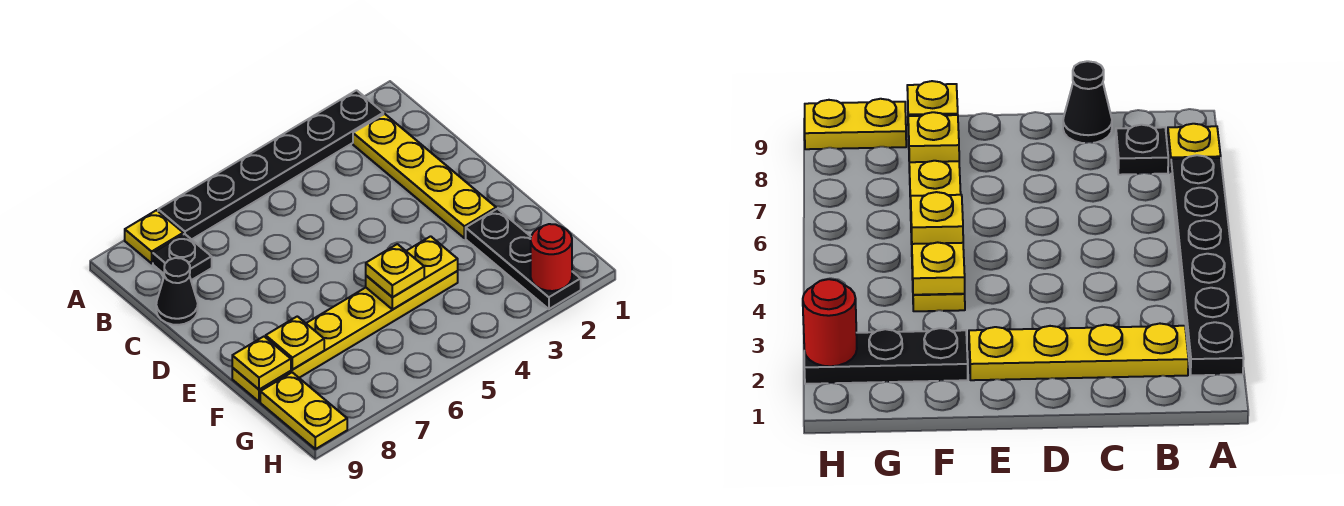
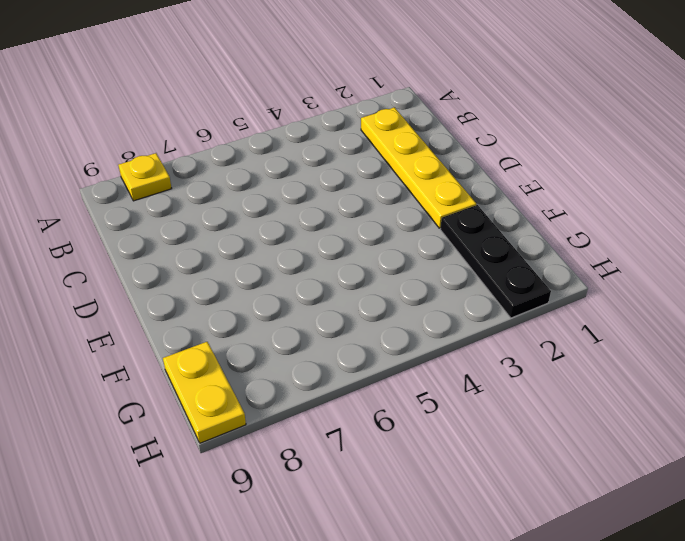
none -> black plate A2:A7 level 1
none -> black plate B8 level 1
none -> black cone C9 level 1

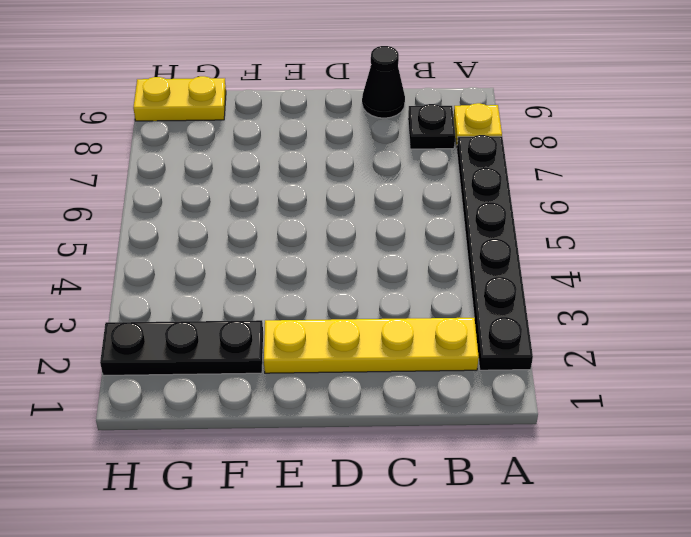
none -> yellow plate F4:F9 level 1
none -> yellow plate F4:F5 level 2
none -> yellow plate F8 level 2

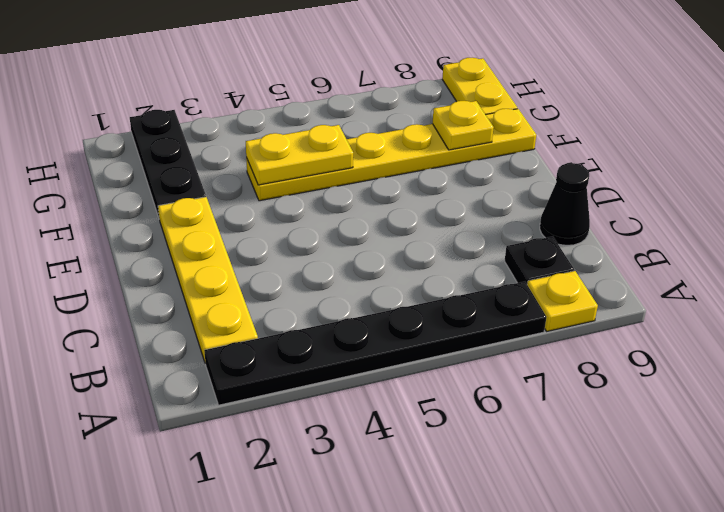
none -> yellow plate F9 level 2
none -> red round brick H2 level 2
none -> yellow plate F5 level 3

